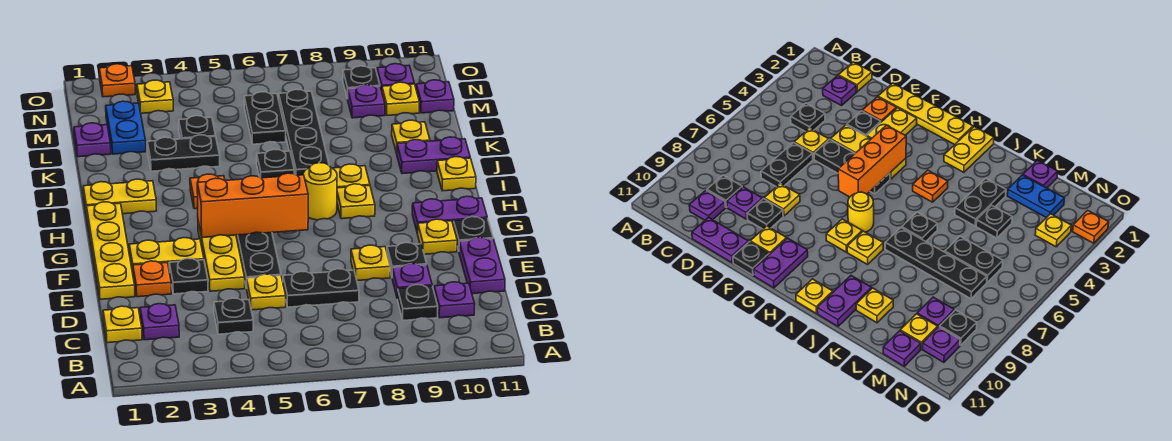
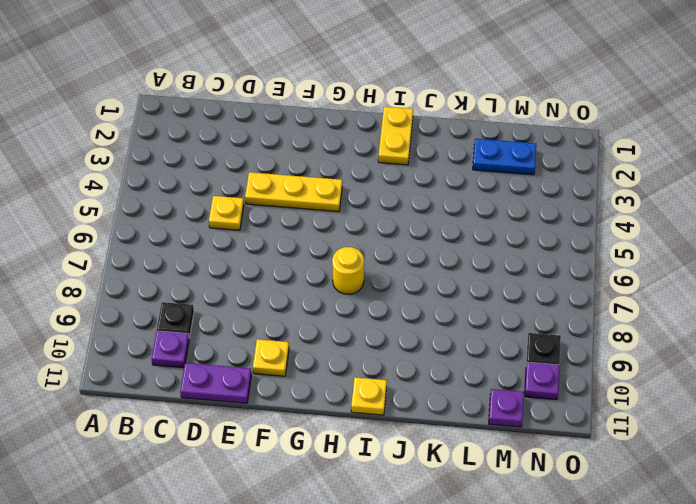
none -> yellow plate C1 level 1
none -> purple plate C2 level 1
none -> black plate C4 level 1
none -> black plate D6:D7 level 1

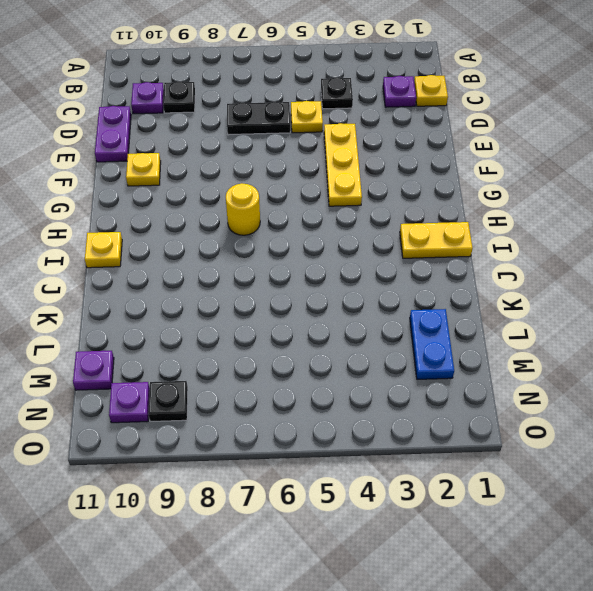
none -> purple plate D9 level 1
none -> yellow plate E1:H1 level 1
none -> orange plate E2 level 1
none -> black plate E3 level 1

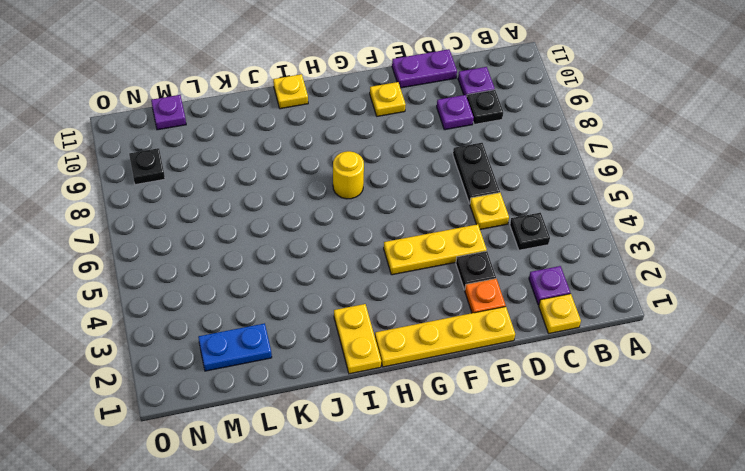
none -> black plate E5:G5 level 1
none -> yellow plate E8 level 1
none -> black plate E9 level 1
none -> yellow plate F2:F3 level 1

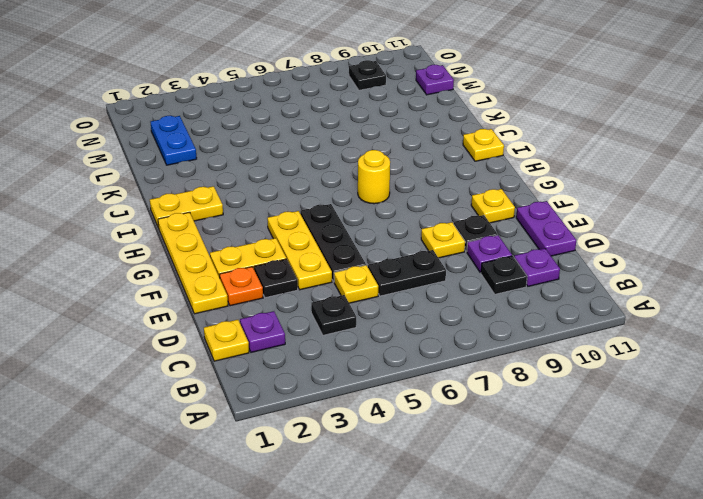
none -> black plate F11 level 1
none -> purple plate G10:G11 level 1
none -> yellow plate H8 level 1
none -> orange plate I4 level 1

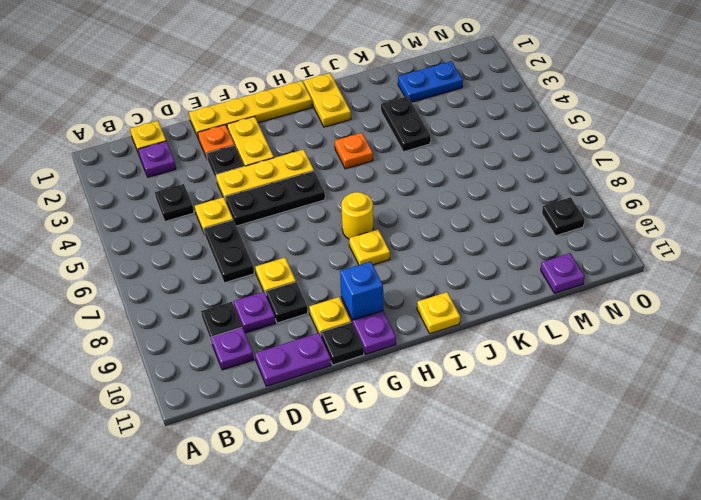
blue brick G10 level 2 -> none
none -> yellow plate I8 level 1
none -> black plate J6 level 1
none -> black plate J7:M7 level 1
none -> purple plate J10:J11 level 1

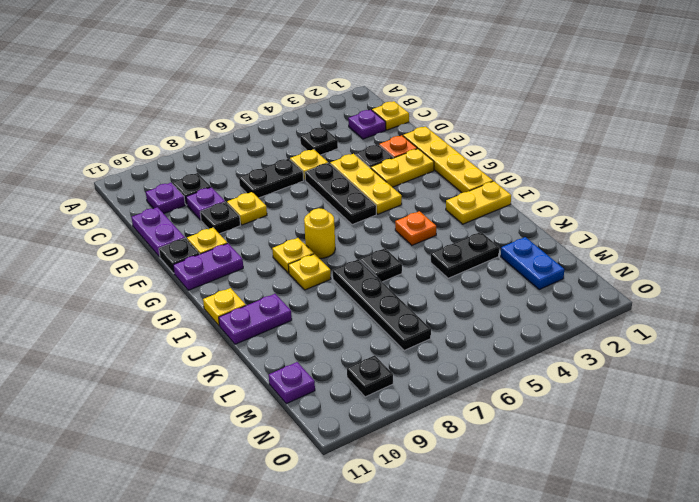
none -> yellow plate K10 level 1
none -> purple plate L1 level 1
none -> black plate L4 level 1
none -> black plate L6:M6 level 1

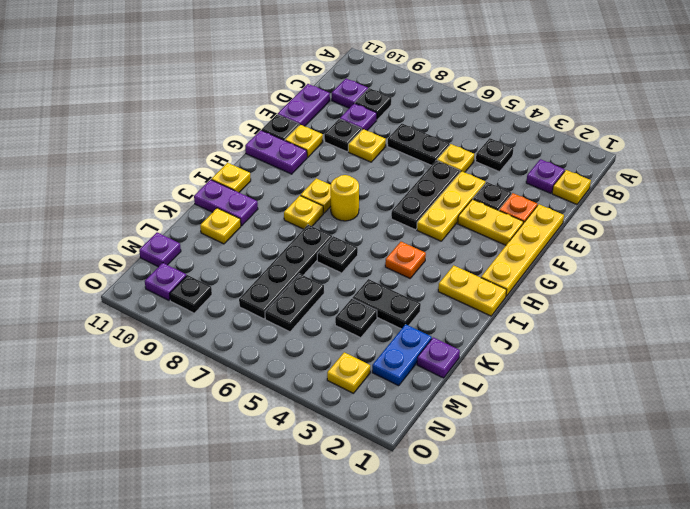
none -> purple plate M9 level 1
none -> yellow plate M10 level 1
none -> orange plate O2 level 1
none -> orange brick G4:G6 level 2

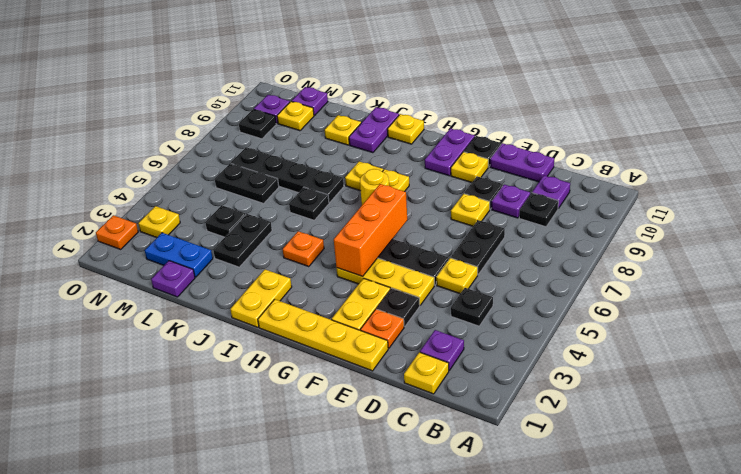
none -> purple plate M9 level 1

